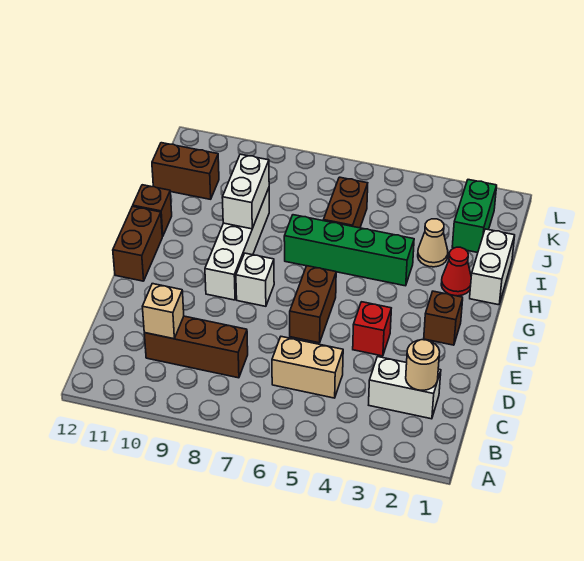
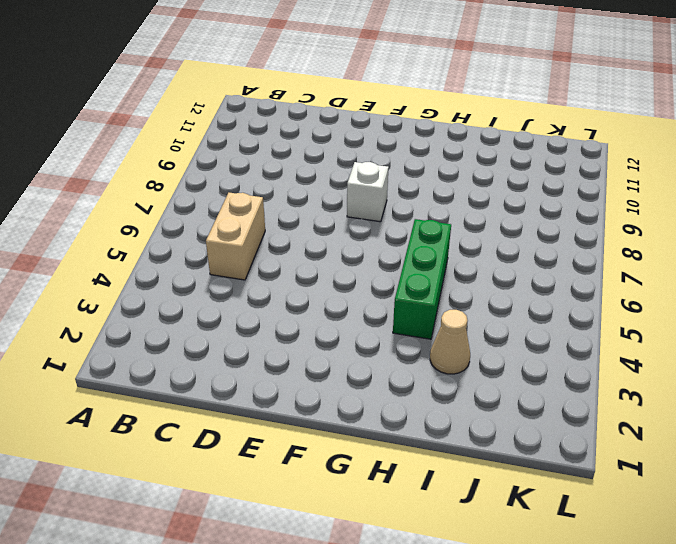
green brick H4:H6 level 1 -> green brick H4:H7 level 1
none -> white brick C2:C3 level 1
none -> brown brick C8:C10 level 1
none -> red brick E4 level 1

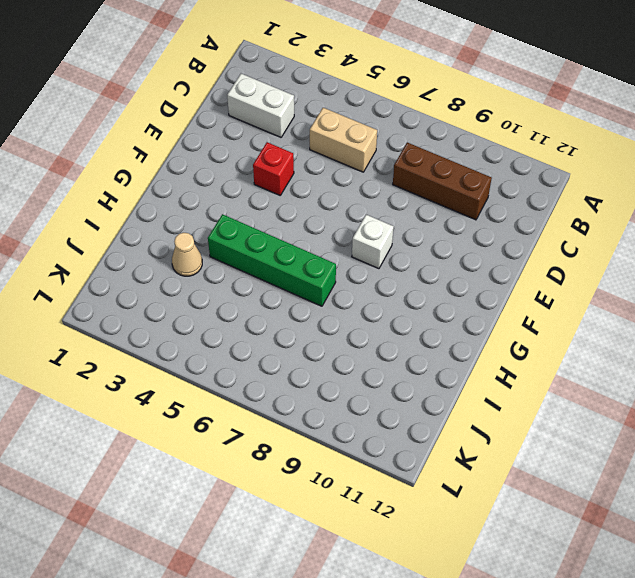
none -> brown brick E6:F6 level 1
none -> brown brick F2 level 1
none -> white brick F9:I9 level 1

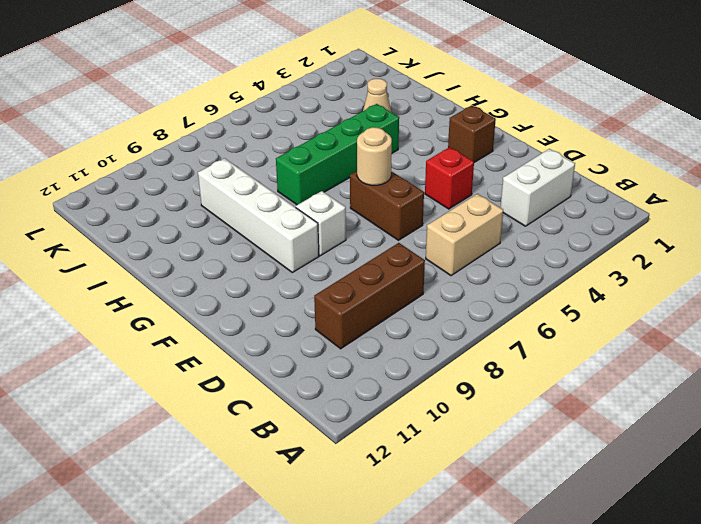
tan round brick F6 level 2 -> tan round brick C2 level 2
none -> brown brick F12:G12 level 1
none -> white brick H1:I1 level 1
none -> red cone H2 level 1

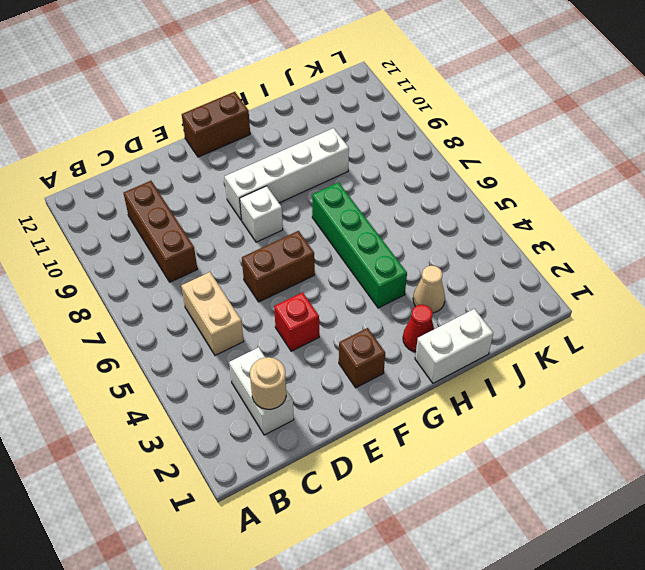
none -> brown brick H12 level 1
none -> brown brick I6:J6 level 1
none -> green brick J2:K2 level 1

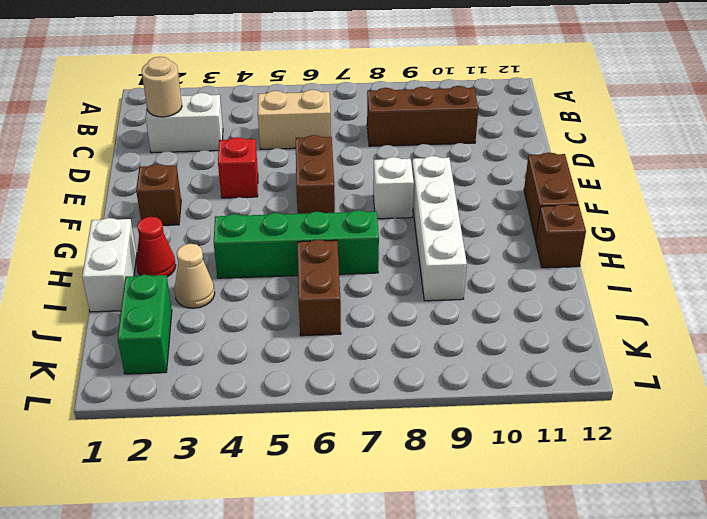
none -> brown brick J11:J12 level 1
none -> tan brick C10 level 2
none -> white brick H9:I9 level 2

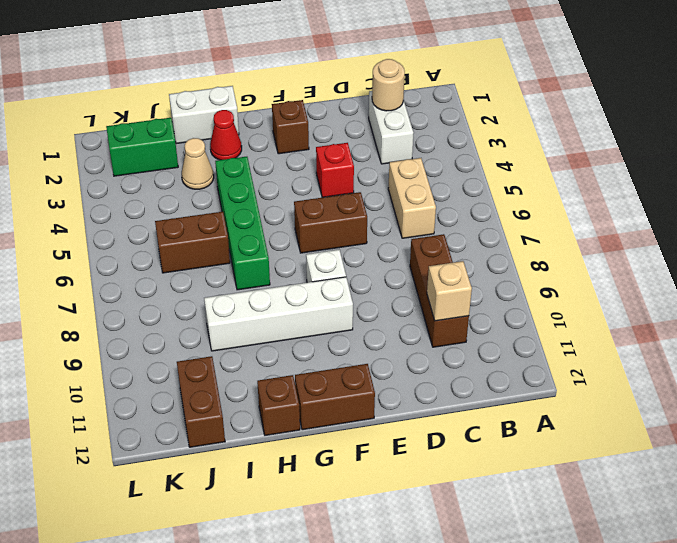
none -> white brick H9:I9 level 2

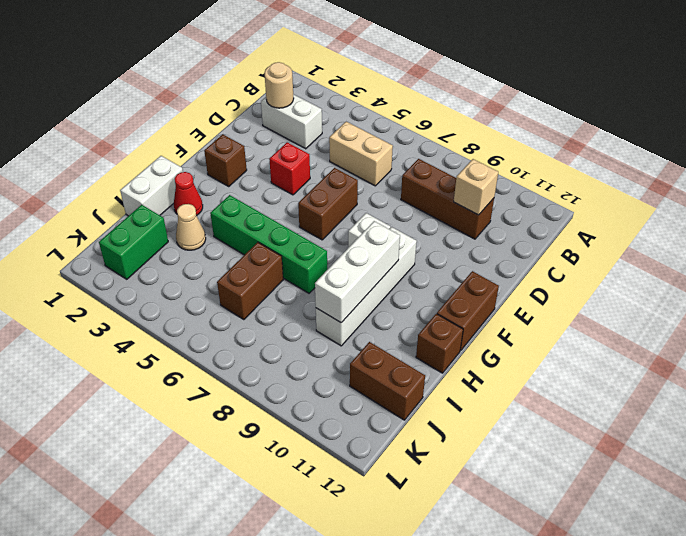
white brick G9:I9 level 2 -> white brick H9:I9 level 2

